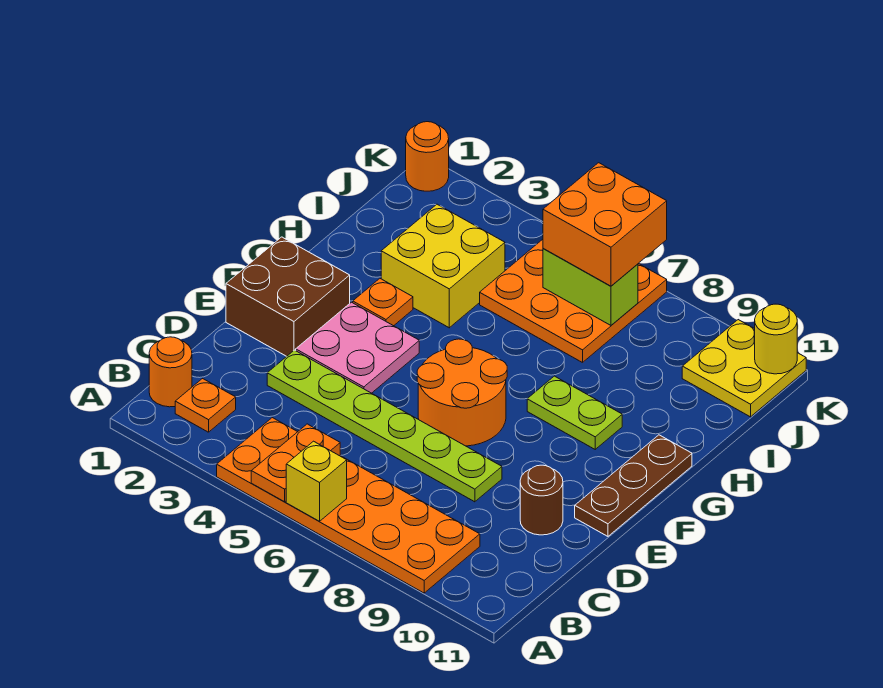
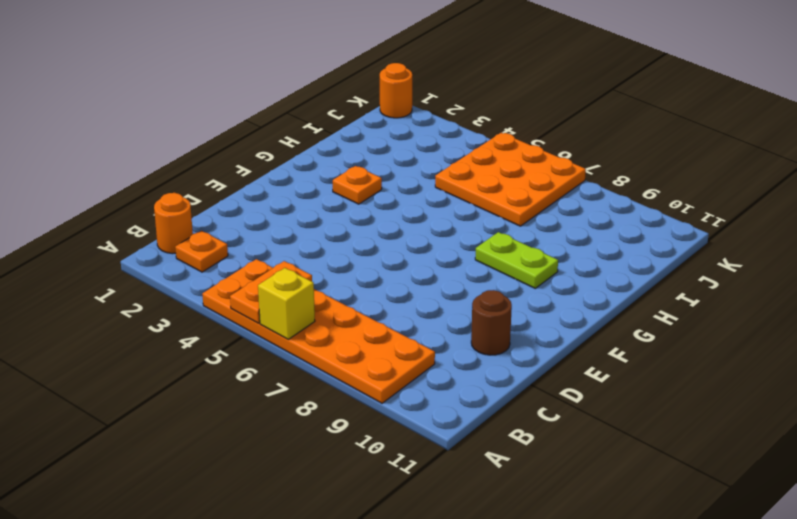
none -> lime plate D3:D8 level 1
none -> brown brick E1:F2 level 1
none -> pink plate E3:F4 level 1

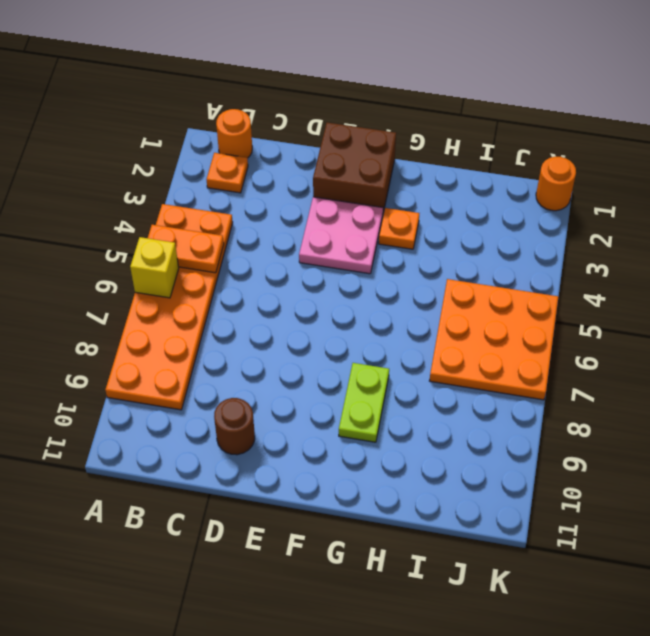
none -> lime plate D3:D8 level 1
none -> orange round brick E6:F7 level 1
none -> brown plate E11:G11 level 1

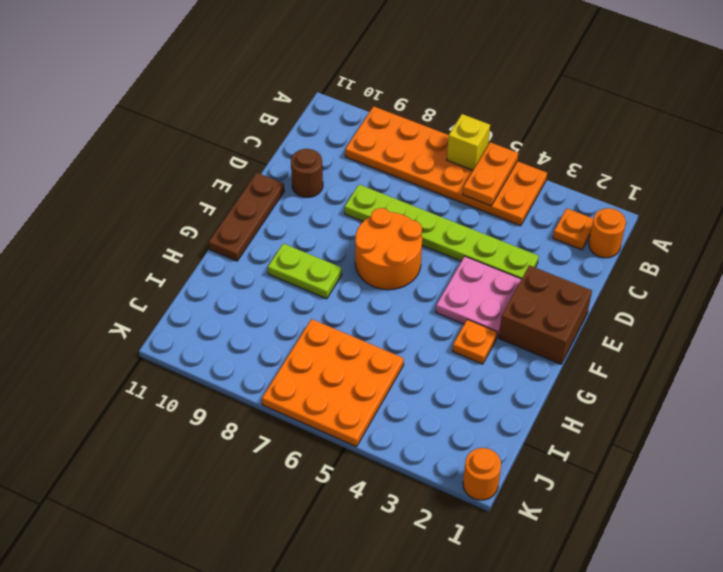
none -> yellow brick H3:I4 level 1
none -> yellow plate J10:K11 level 1
none -> lime brick J6:J7 level 2

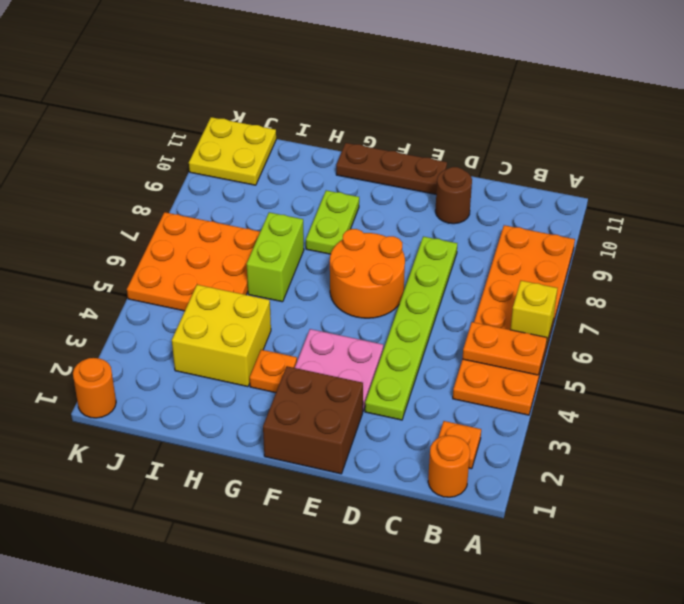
lime brick H6:H7 level 1 -> lime brick J6:J7 level 2
none -> yellow round brick K11 level 2
none -> orange brick J6:K7 level 3

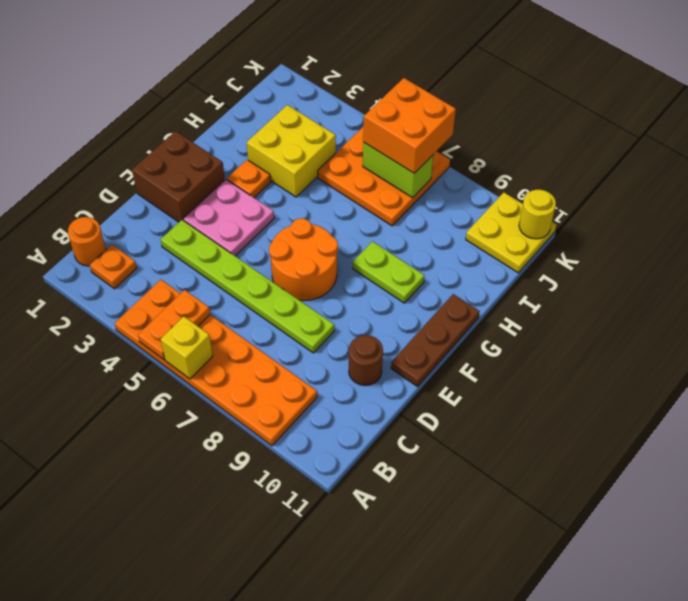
none -> orange round brick K1 level 1

